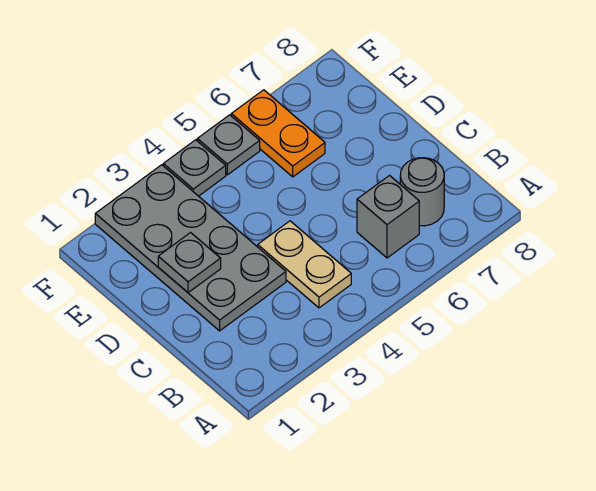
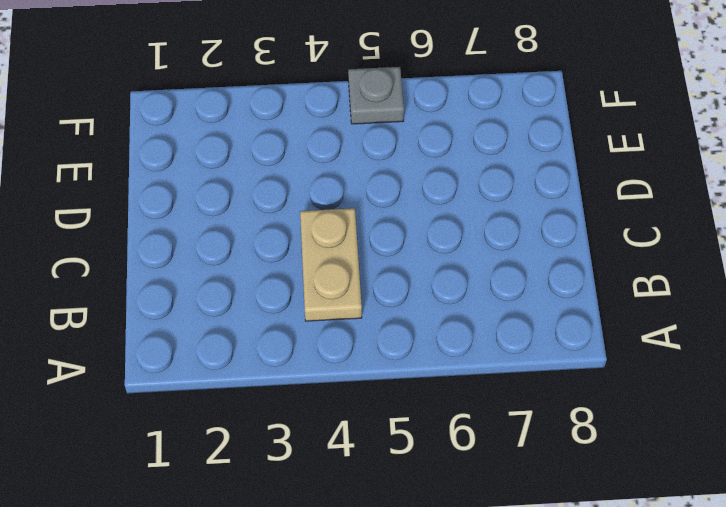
none -> grey brick B6 level 1
none -> grey round brick B7 level 1

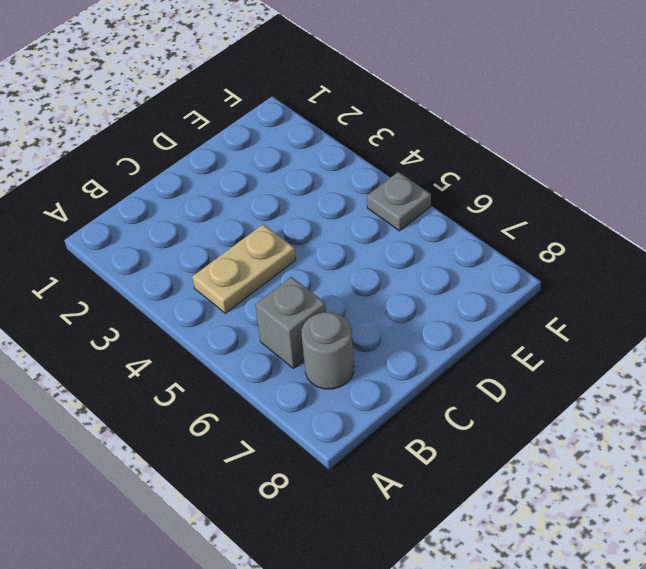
none -> grey plate C2:F3 level 1
none -> orange plate E6:F6 level 1

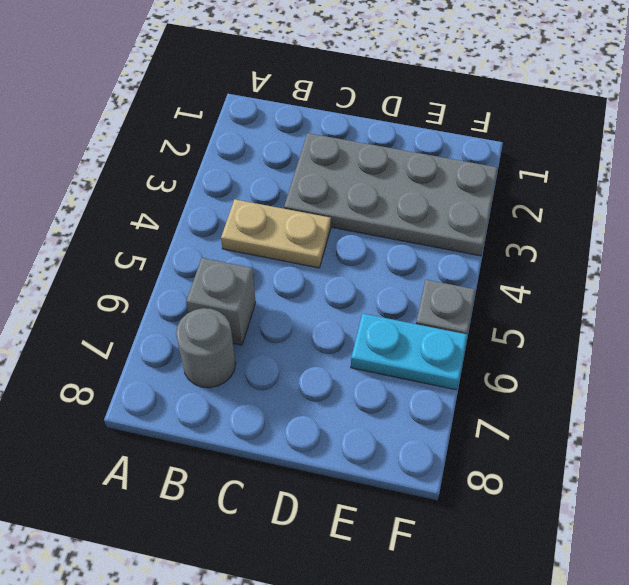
cyan plate E6:F6 level 1 -> orange plate E6:F6 level 1
none -> grey plate F4 level 1
none -> grey plate D2 level 2

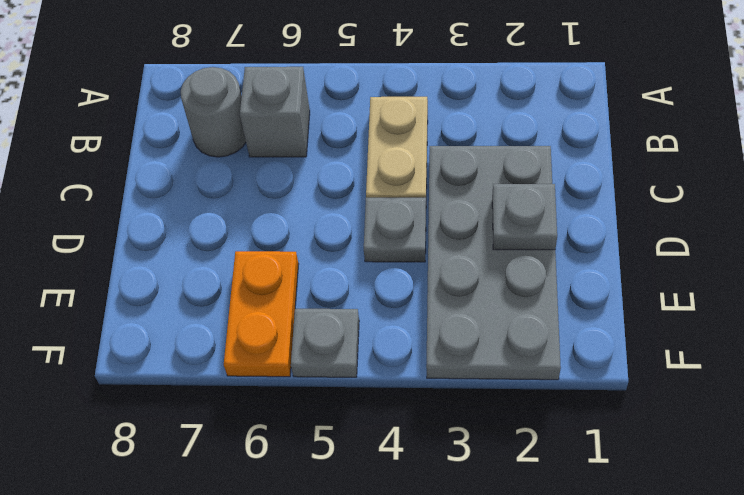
grey plate D4 level 1 -> grey plate F4 level 1

